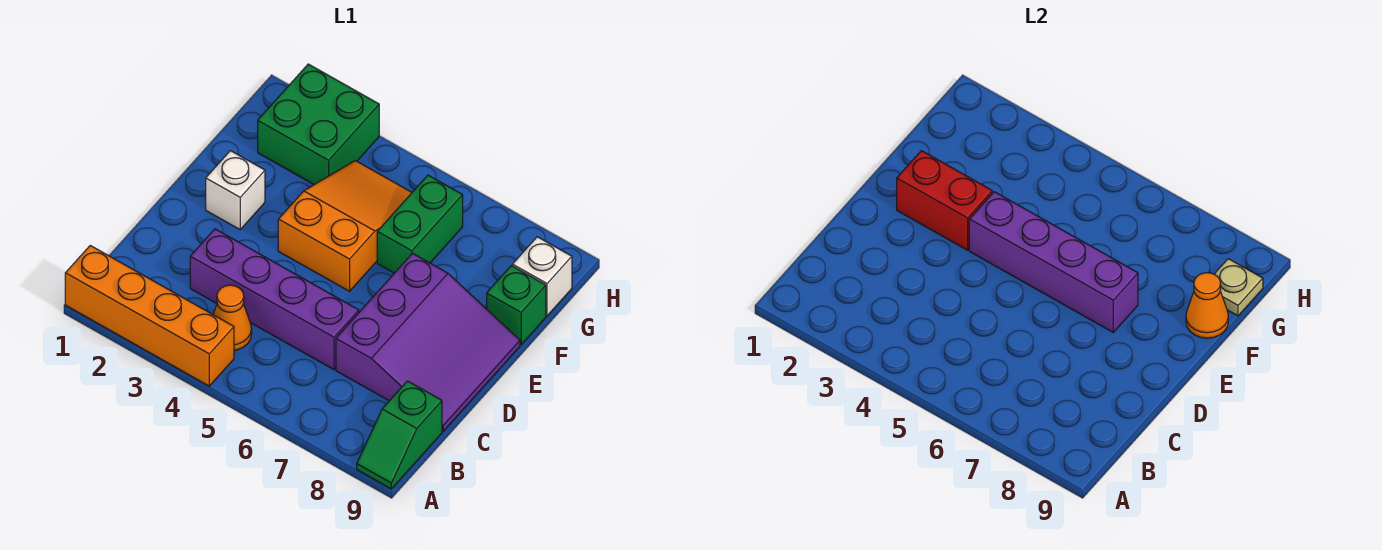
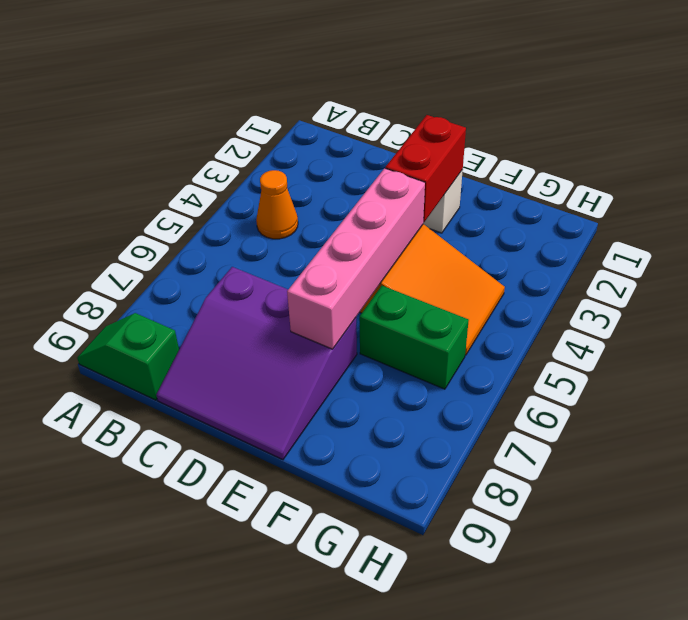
pink brick E4:E7 level 2 -> purple brick E4:E7 level 2
none -> orange brick A1:A4 level 1
none -> purple brick C3:C6 level 1
none -> green brick F9 level 1

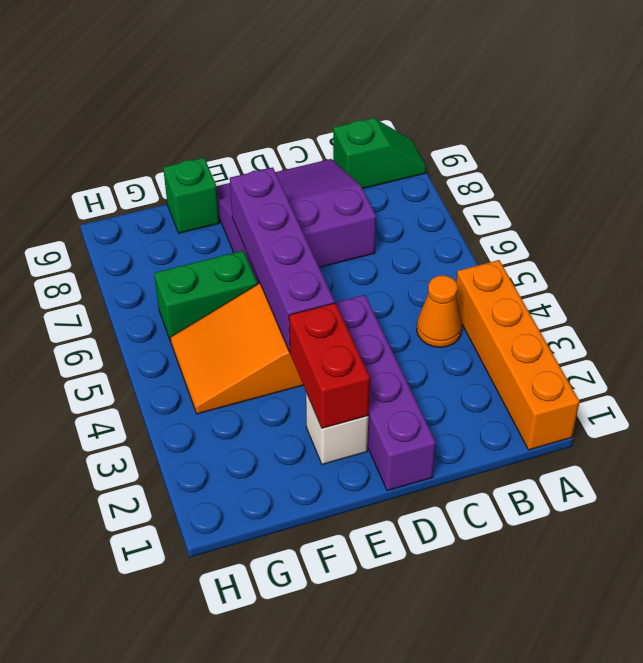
purple brick D1:D4 level 1 -> purple brick C3:C6 level 1
none -> green brick G2:H3 level 1
none -> white brick G9 level 1
none -> orange cone F9 level 2

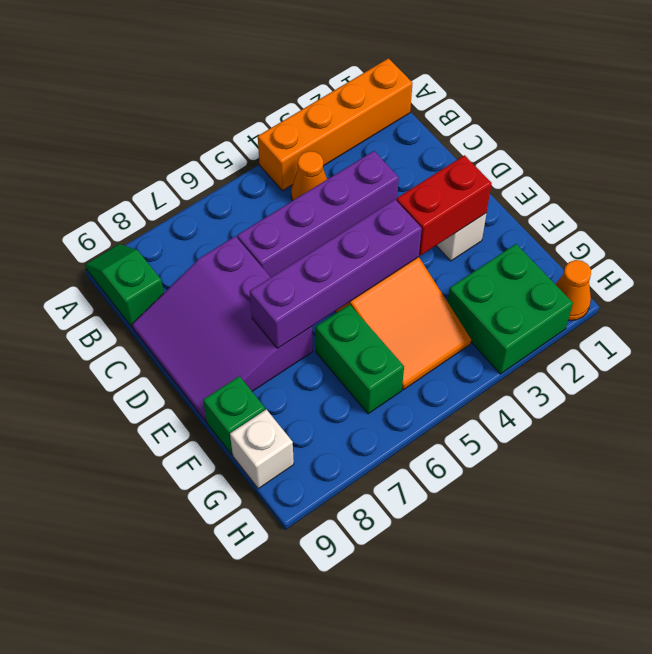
orange cone H1 level 1 -> orange cone F9 level 2
none -> tan plate G9 level 2

